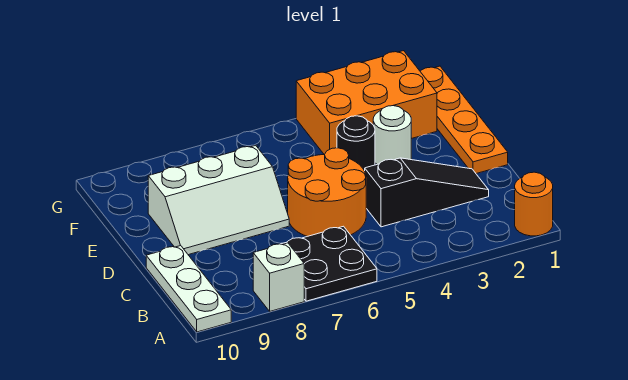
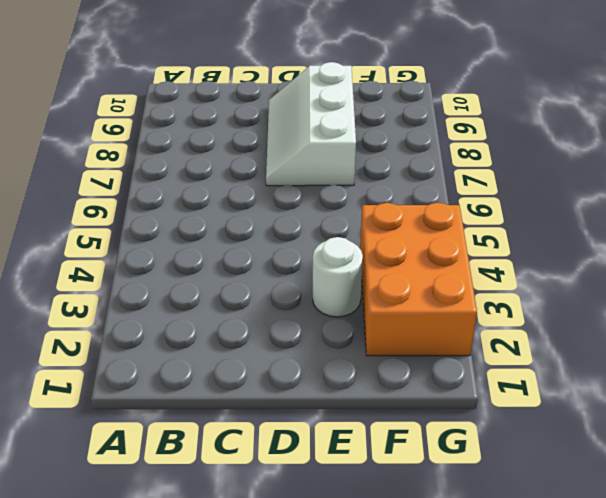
none -> orange round brick A1 level 1
none -> black plate A6:B7 level 1

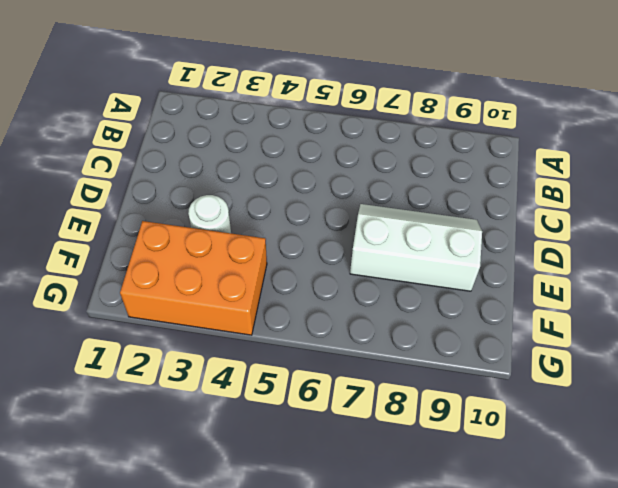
none -> orange round brick A1 level 1
none -> black plate A6:B7 level 1

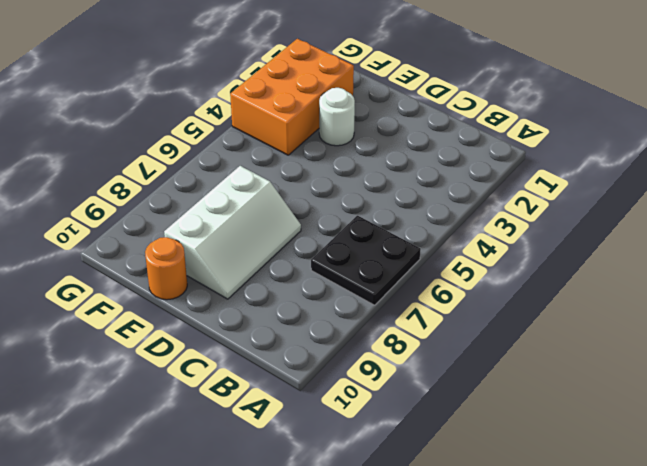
orange round brick E10 level 1 -> orange round brick A1 level 1
none -> white brick A8 level 1
none -> white plate A10:C10 level 1

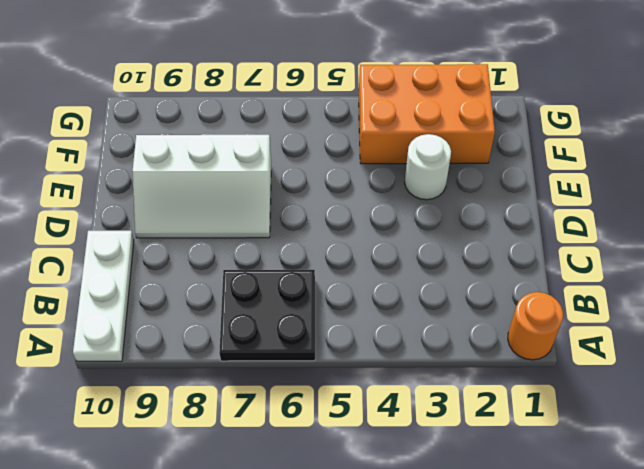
none -> white brick A8 level 1
none -> black slope C2:C4 level 1 top 4

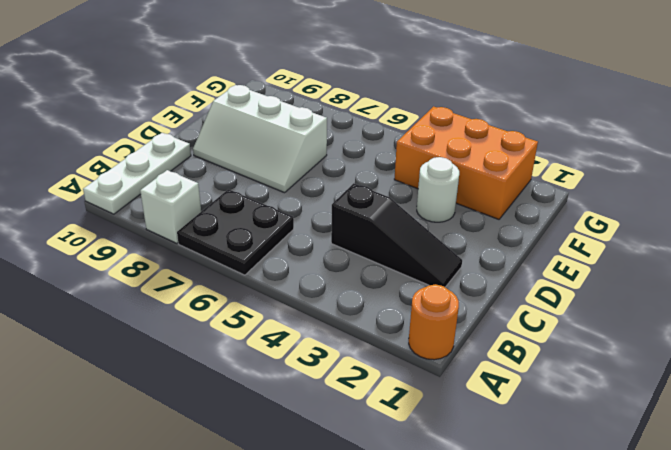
none -> orange round brick C5:D6 level 1
none -> orange plate D1:G1 level 1

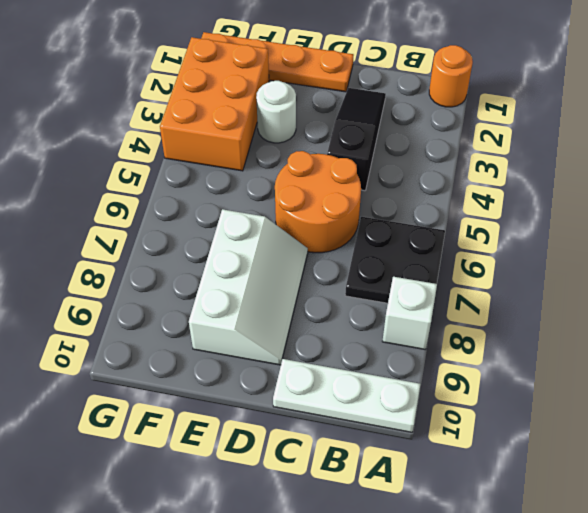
none -> black round brick E4 level 1

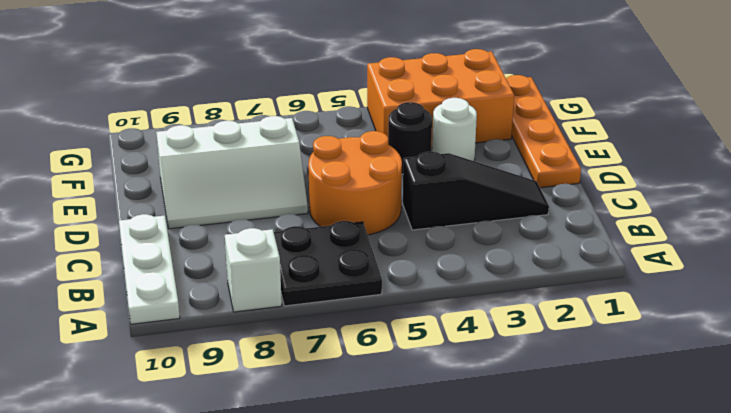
none -> orange round brick A1 level 1

